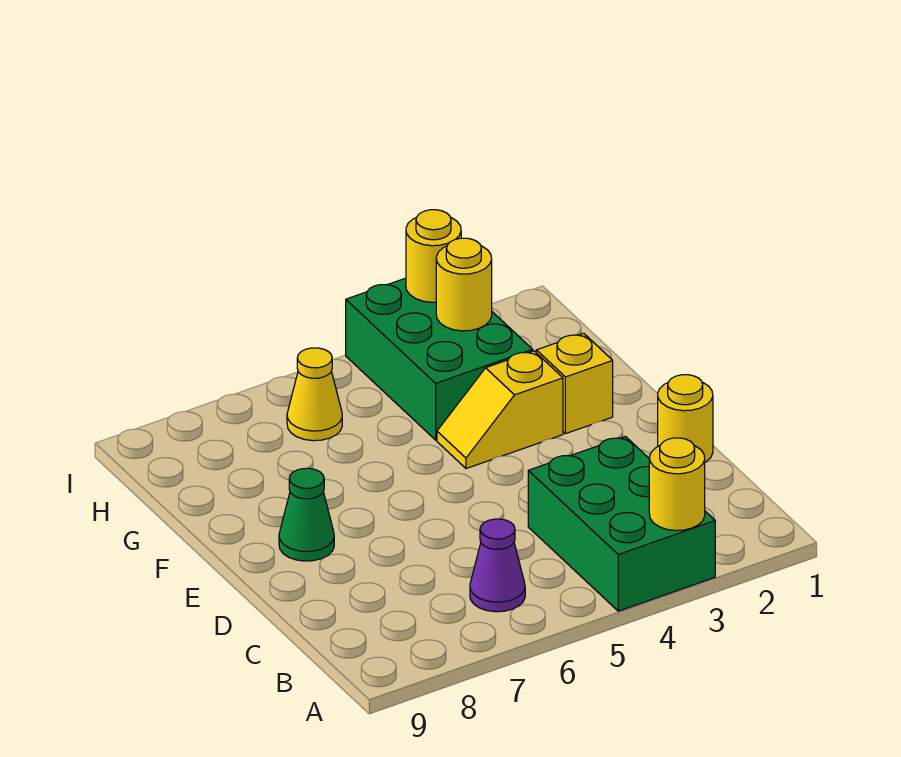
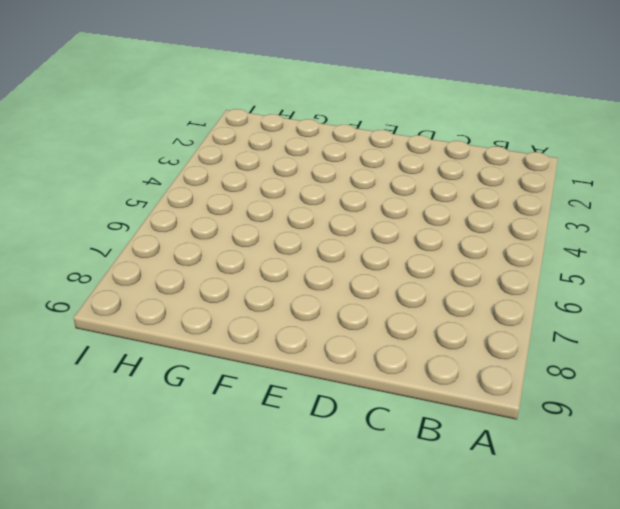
none -> green brick A3:C4 level 1
none -> purple cone B6 level 1

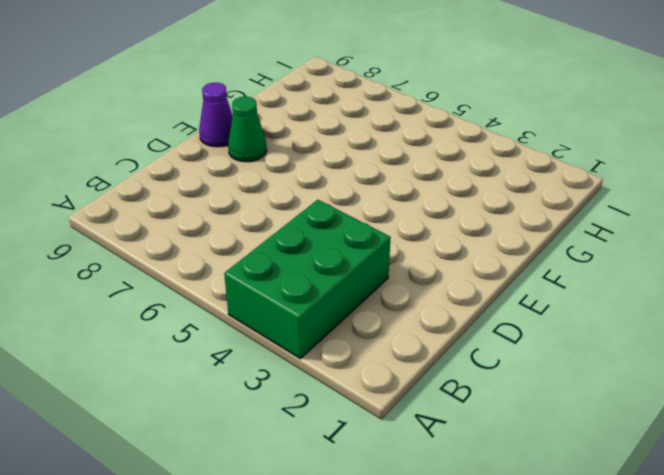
purple cone E9 level 1 -> purple cone B6 level 1
none -> yellow round brick D1 level 1
none -> yellow brick F2 level 1

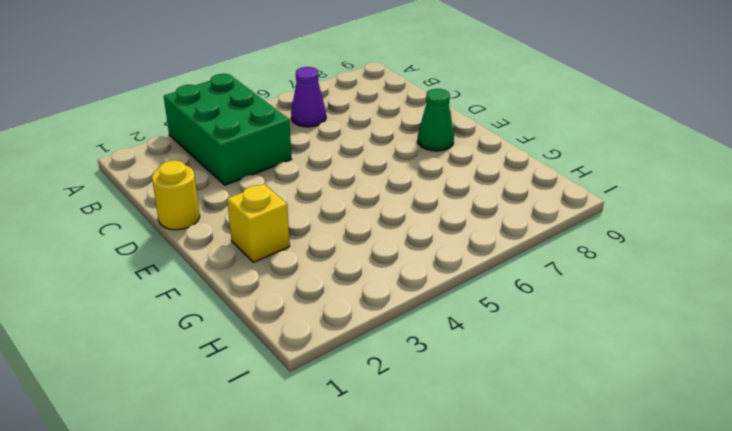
none -> yellow slope F3:F4 level 1 top 3
none -> green brick G3:I4 level 1

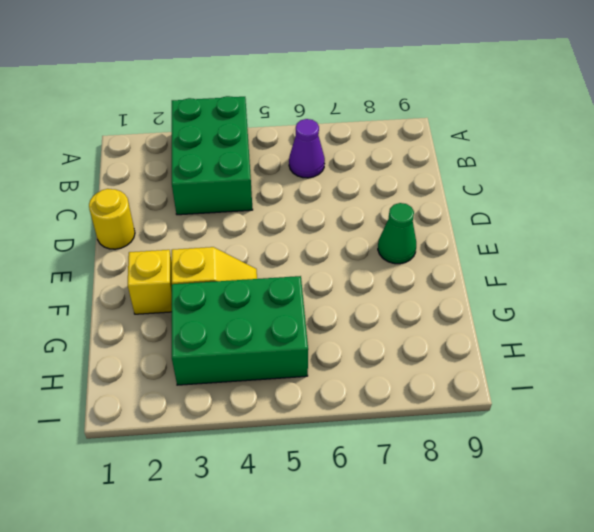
green brick G3:H5 level 1 -> green brick G3:I4 level 1
none -> yellow cone H6 level 1
none -> yellow round brick A3 level 2

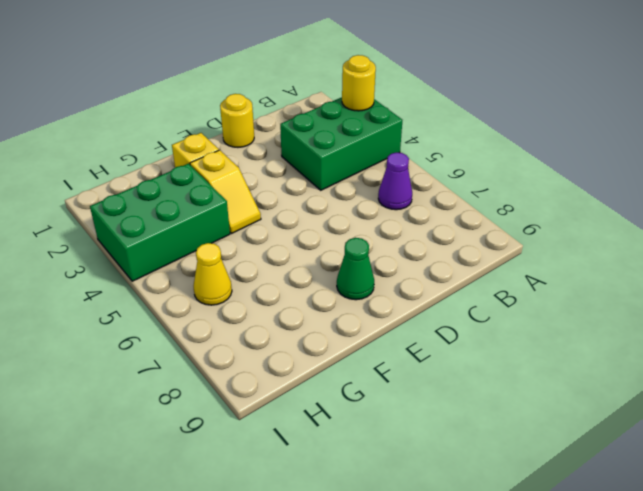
none -> yellow round brick H3 level 2
none -> yellow round brick I3 level 2

